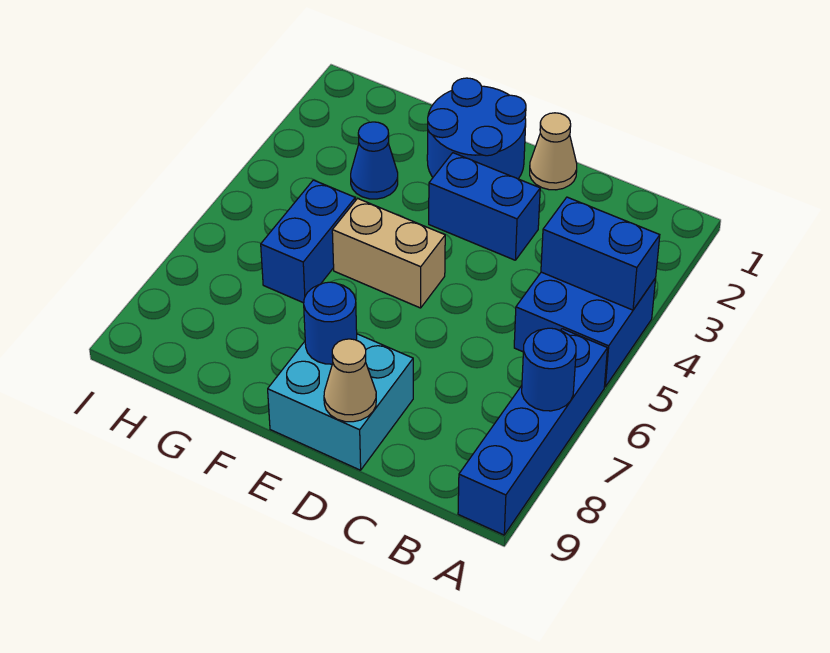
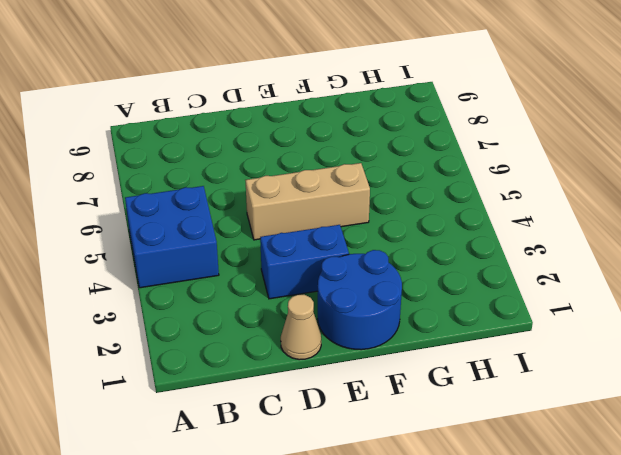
tan brick D5:F5 level 1 -> tan brick E5:F5 level 1
none -> blue brick A6:A9 level 1
none -> cyan brick D8:E9 level 1
none -> blue cone G3 level 1

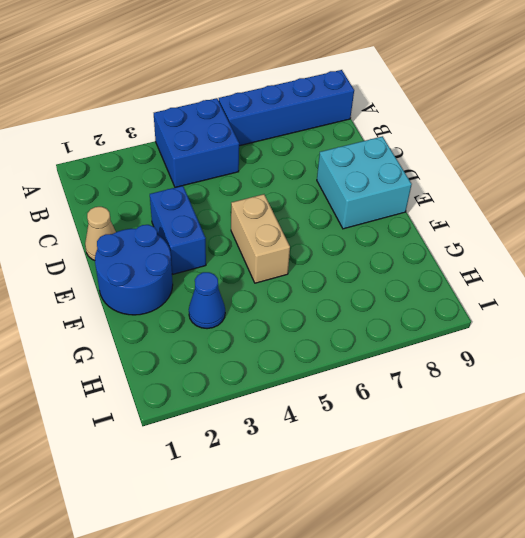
none -> blue brick G5:G6 level 1
none -> blue brick A4:B4 level 2
none -> blue round brick A7 level 2

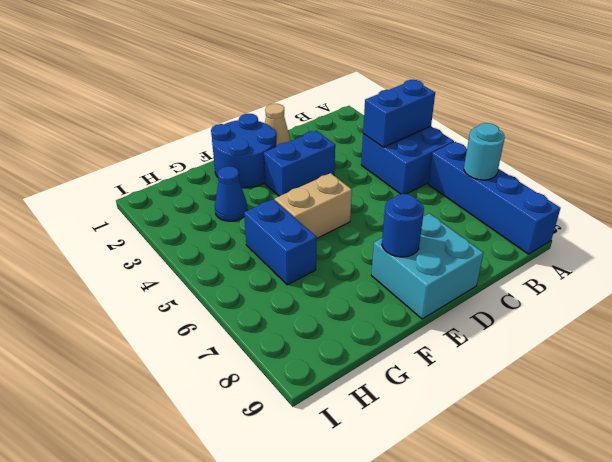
cyan round brick A7 level 2 -> blue round brick A7 level 2
none -> tan cone D9 level 2

